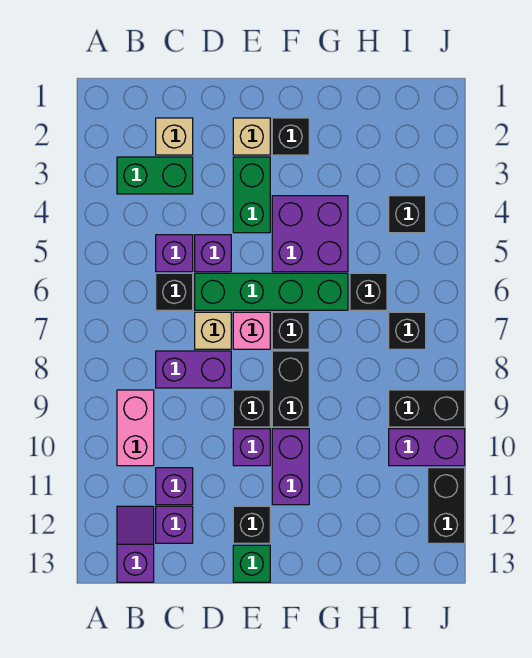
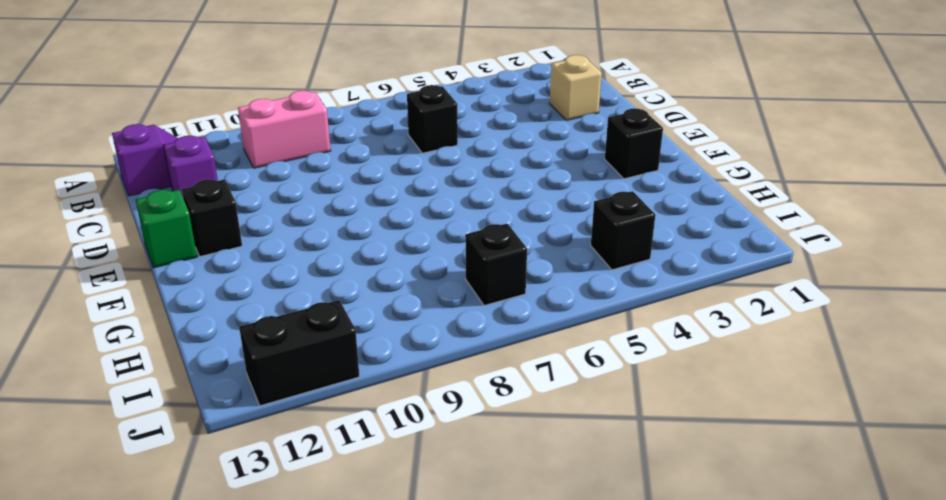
none -> green brick B3:C3 level 1
none -> purple brick C5 level 1
none -> purple brick C8:D8 level 1
none -> purple brick C11 level 1

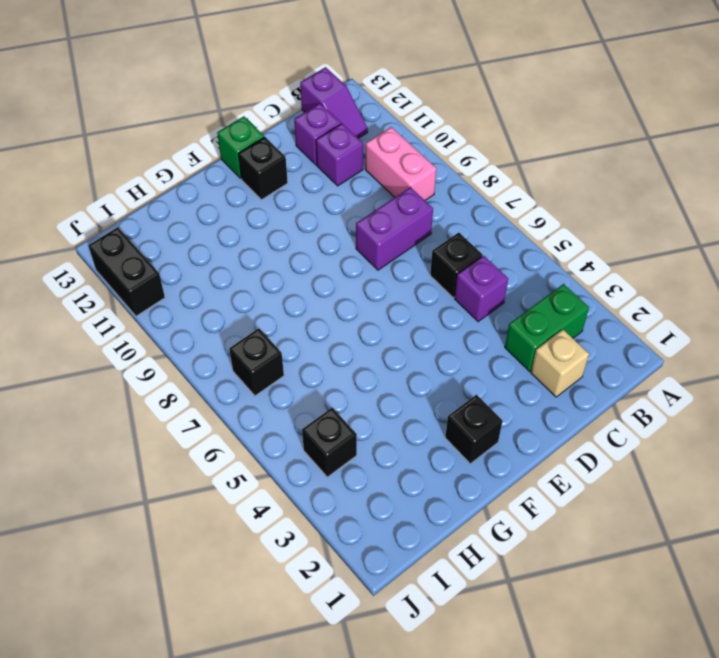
none -> purple brick D5 level 1
none -> green brick D6:G6 level 1
none -> tan brick D7 level 1
none -> tan brick E2 level 1

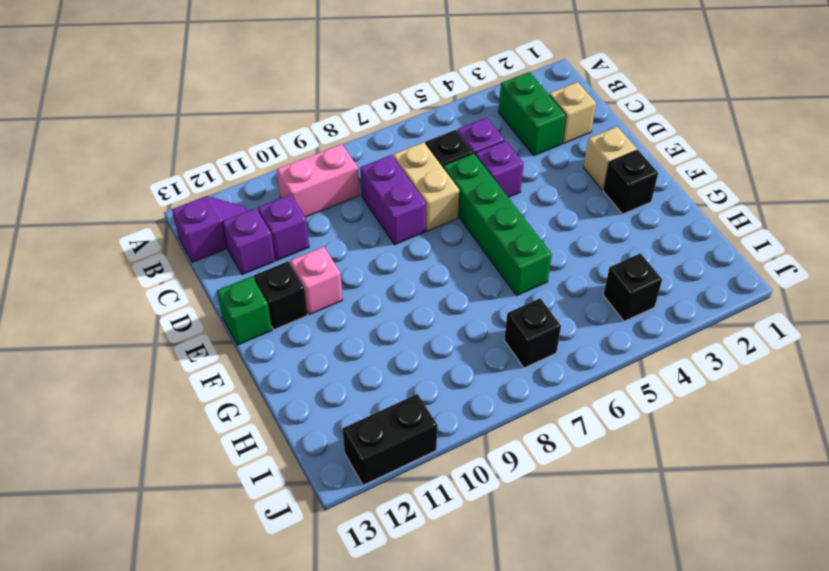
tan brick C7:D7 level 1 -> tan brick D7 level 1
pink brick E11 level 1 -> pink brick E7 level 1
none -> green brick E3:E4 level 1
none -> black brick E9 level 1
none -> purple brick E10 level 1
none -> purple brick F4:G5 level 1

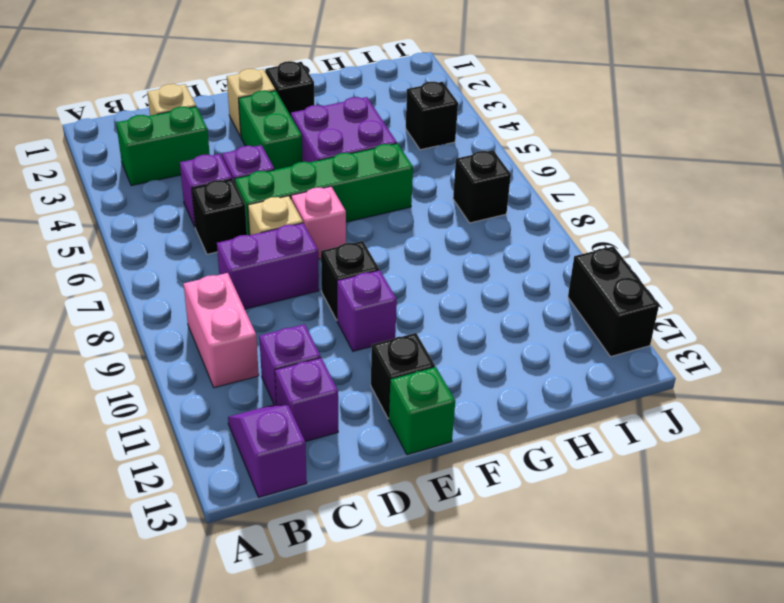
none -> black brick F7 level 1
none -> black brick F8:F9 level 1
none -> purple brick F10:F11 level 1
none -> black brick H6 level 1

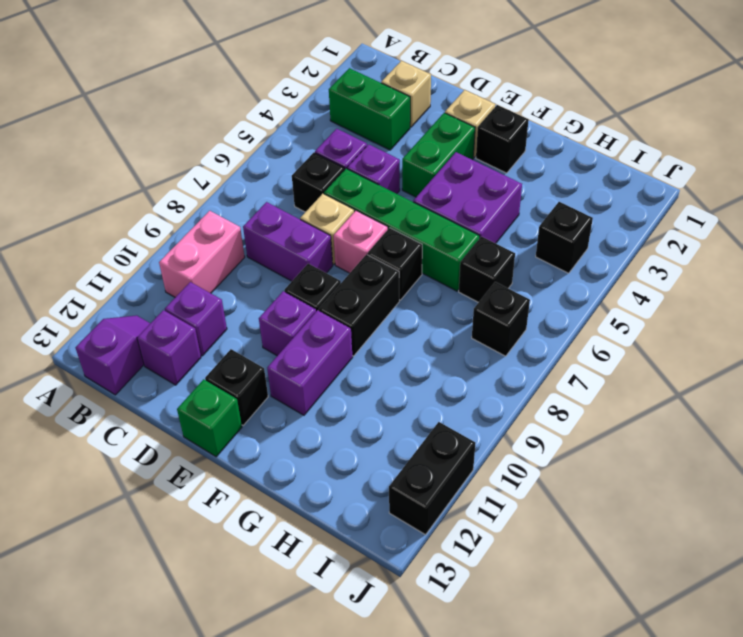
none -> black brick I9:J9 level 1
none -> purple brick I10:J10 level 1

